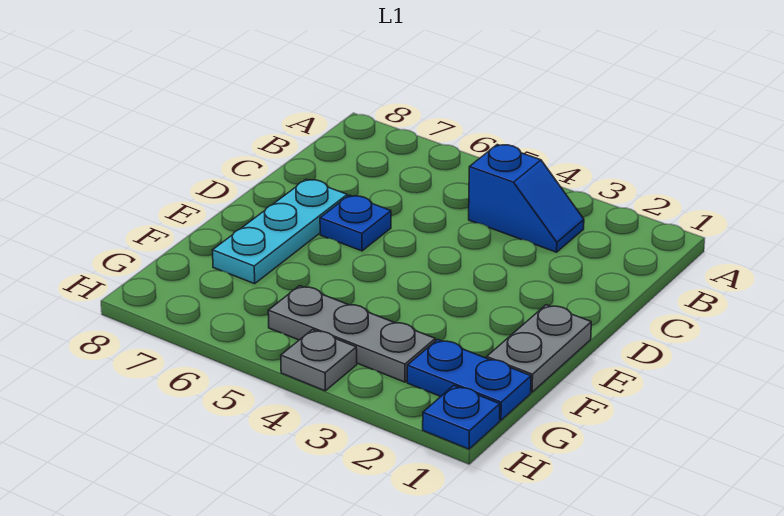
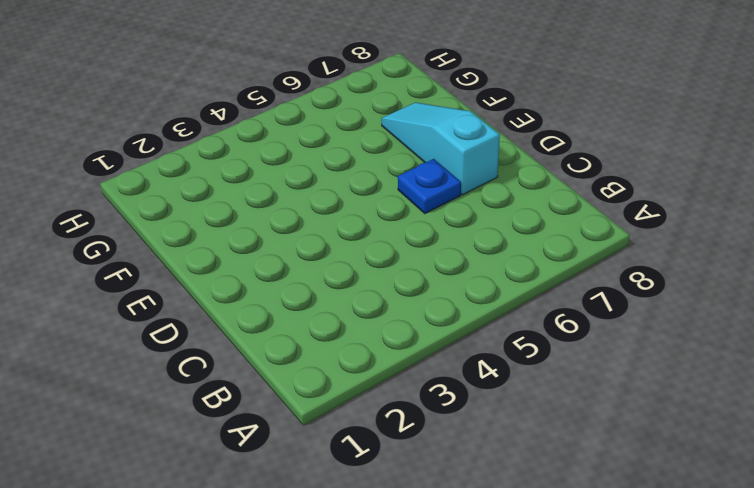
cyan slope D7:F7 level 1 top D -> cyan plate D7:F7 level 1
none -> blue slope B3:B4 level 1 top 4
none -> grey plate E1:F1 level 1

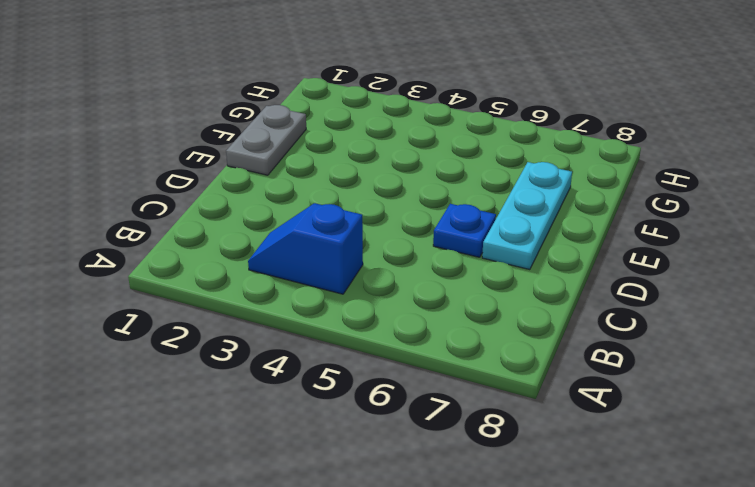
none -> blue plate G1:G2 level 1
none -> grey plate G3:G5 level 1

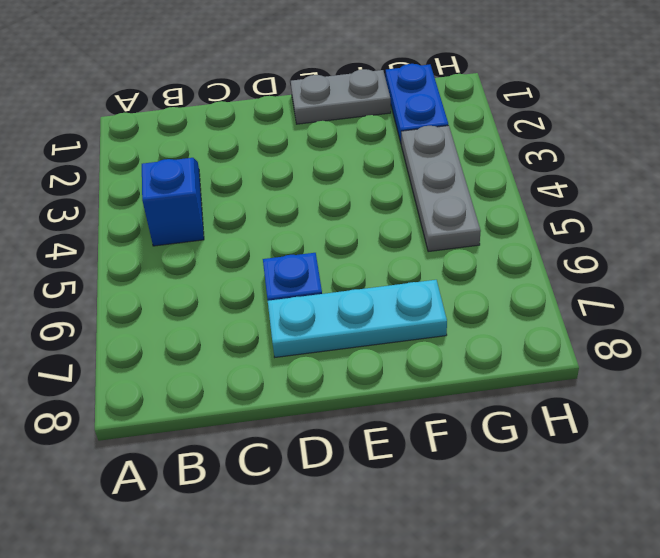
none -> blue plate H1 level 1
none -> grey plate H4 level 1

